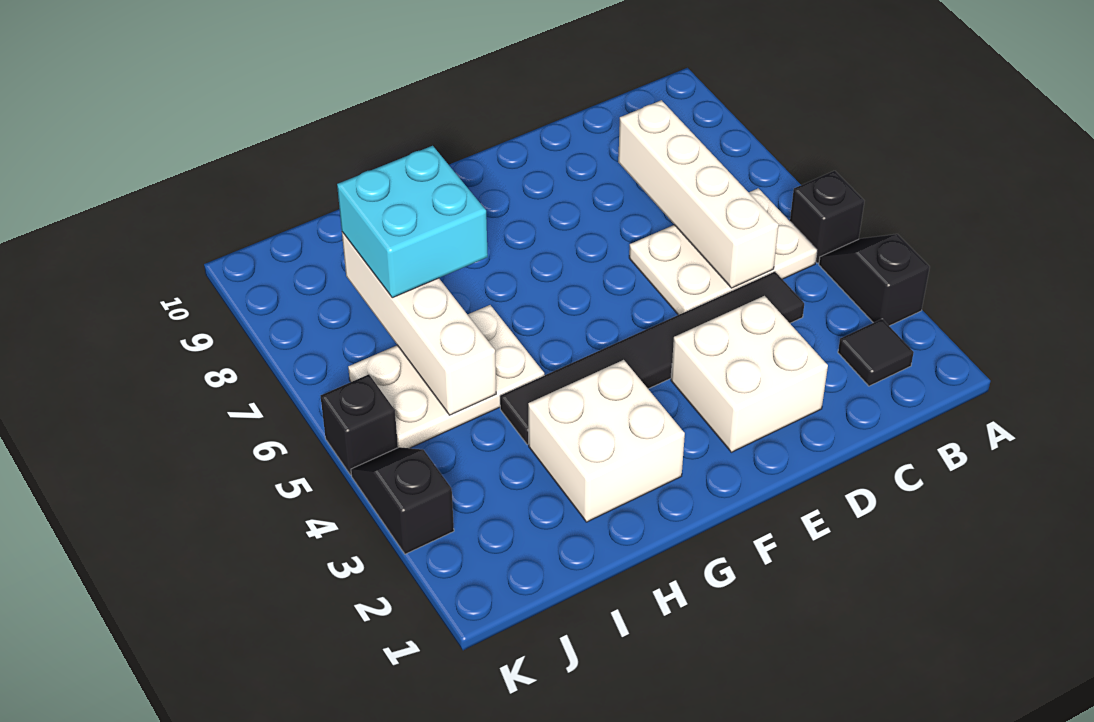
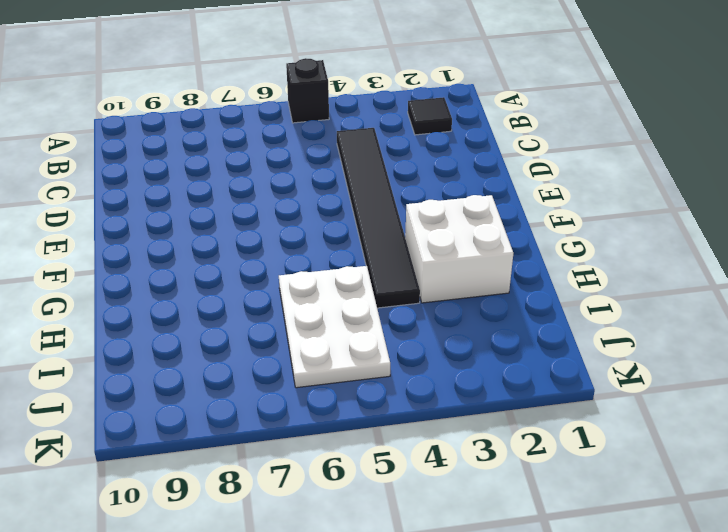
none -> black slope A3:A4 level 1 top 3
none -> white plate B5:D6 level 1
none -> white brick D2:E3 level 1

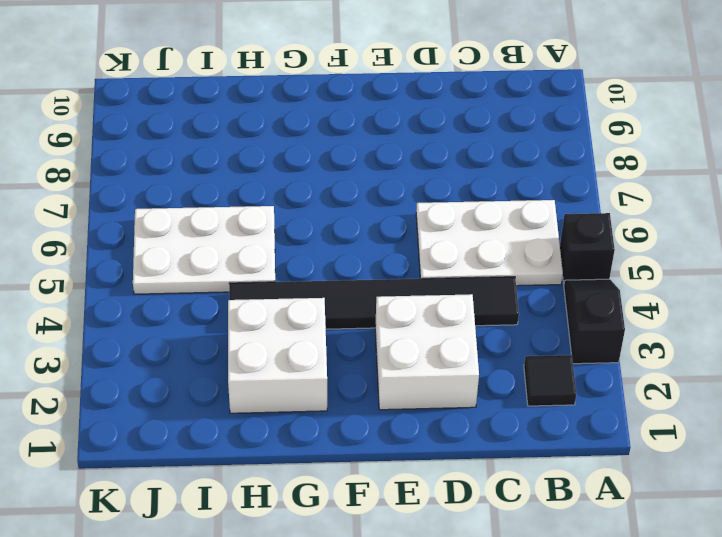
none -> black slope K3:K4 level 1 top 3
none -> black brick K5 level 1
none -> white brick C5:C8 level 2

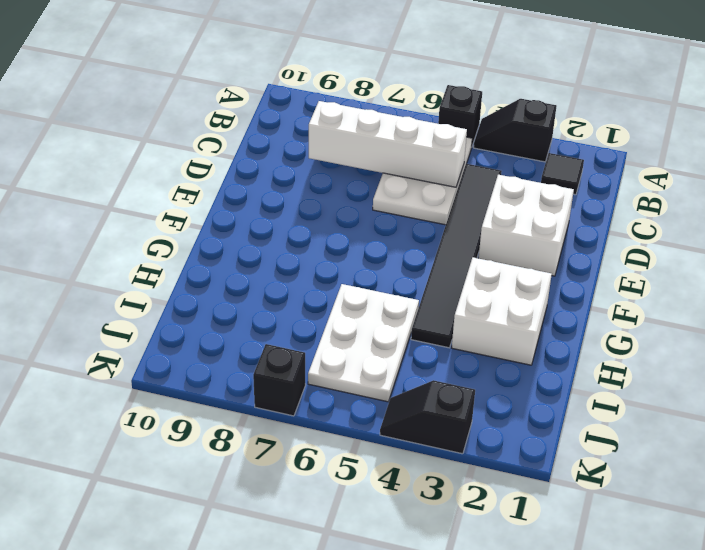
black brick K7 level 1 -> black brick K5 level 1
none -> white brick I5:I8 level 2
none -> cyan brick H7:I8 level 3

